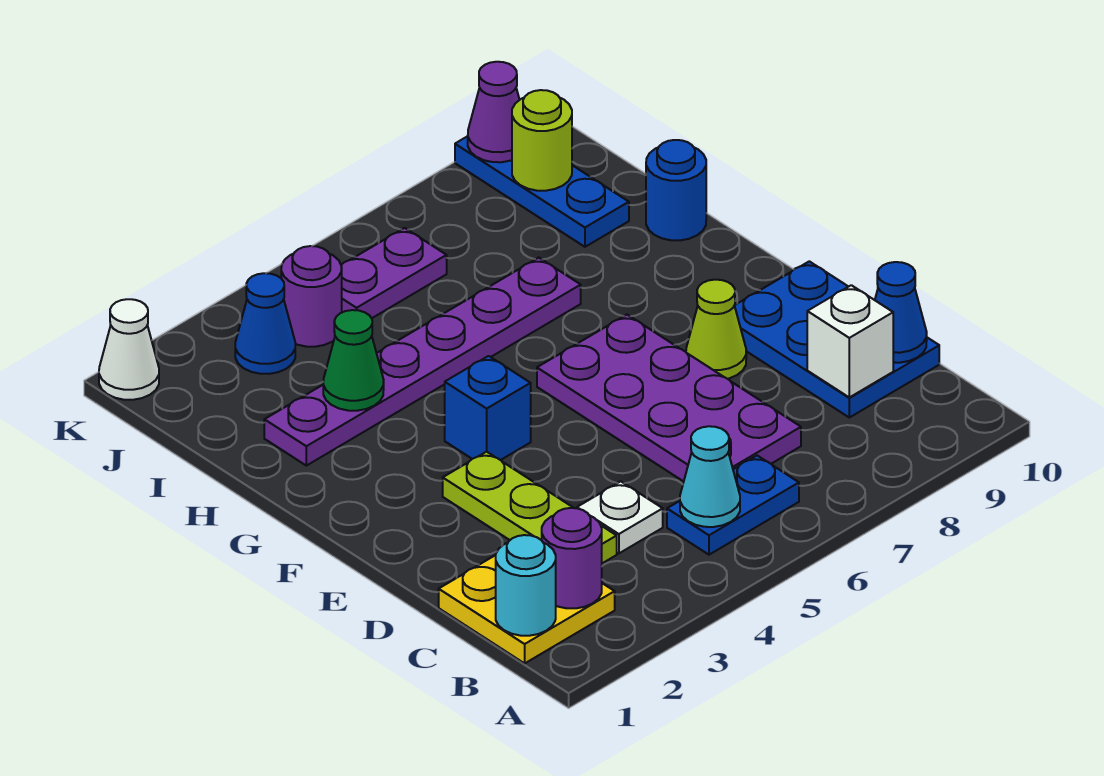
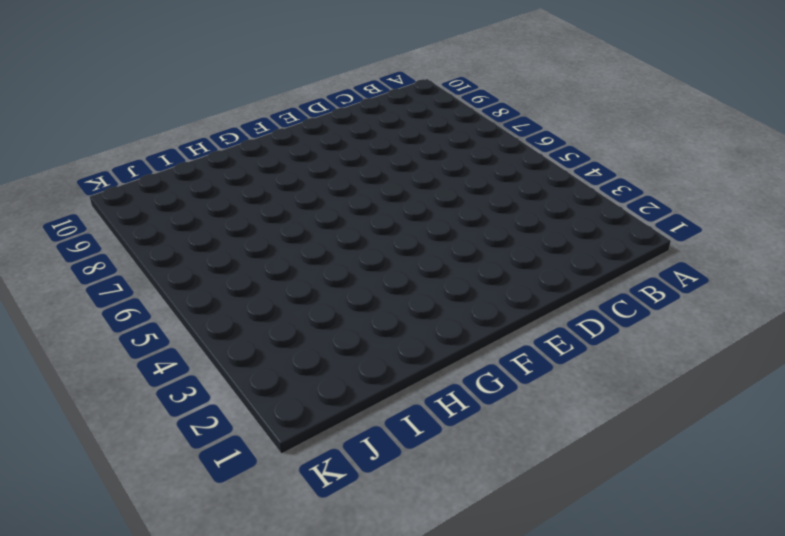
none -> yellow plate B1:C2 level 1
none -> blue plate B5:B6 level 1
none -> lime plate C3:E3 level 1

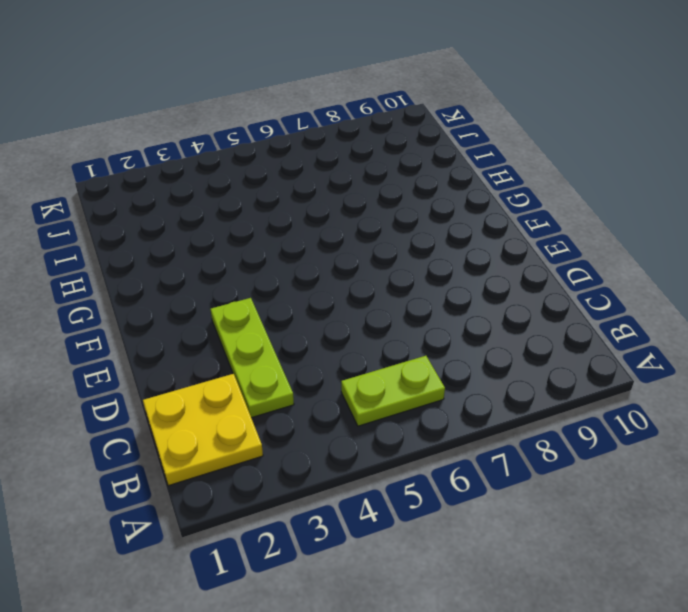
lime plate B5:B6 level 1 -> blue plate B5:B6 level 1
none -> white plate C4 level 1
none -> purple plate C6:F7 level 1
none -> blue plate C9:E10 level 1

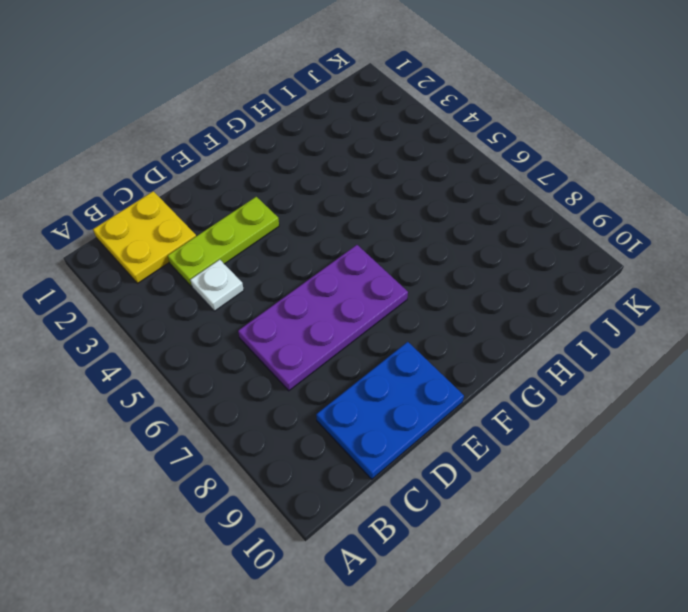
none -> blue plate B5:B6 level 1
none -> lime cone E8 level 1
none -> blue brick F4 level 1

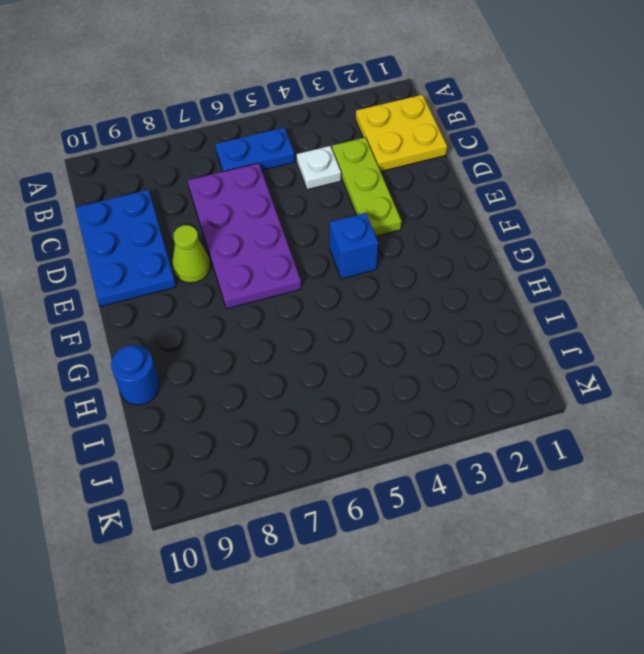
none -> purple plate H2:H7 level 1
none -> blue plate I9:K9 level 1
none -> blue cone J3 level 1

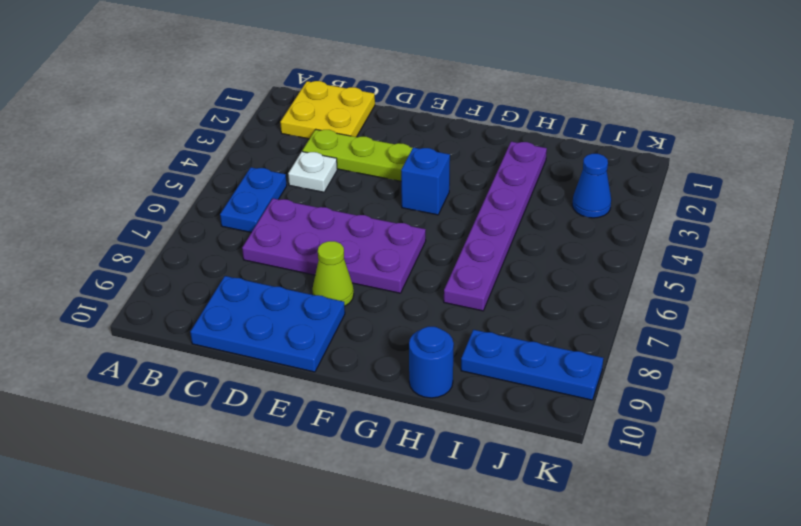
none -> purple round brick J4 level 1
none -> purple plate J5:J6 level 1
none -> white cone K1 level 1

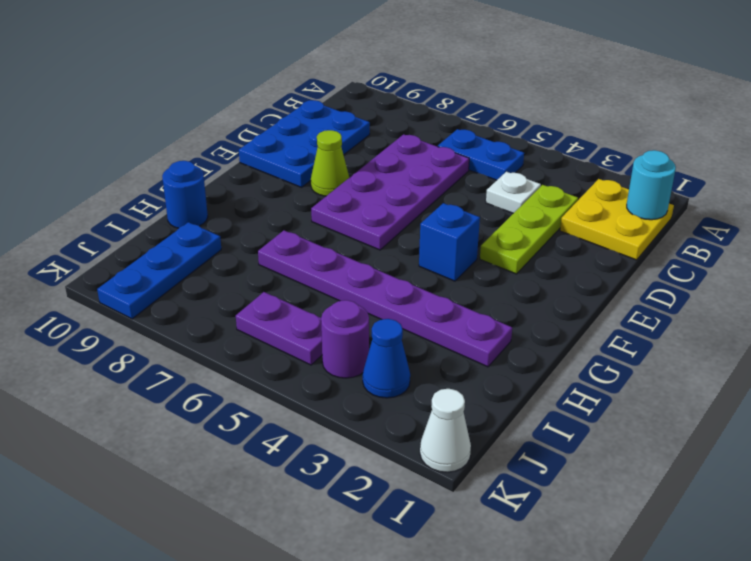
none -> purple round brick B2 level 2
none -> cyan cone B5 level 2
none -> white brick C9 level 2

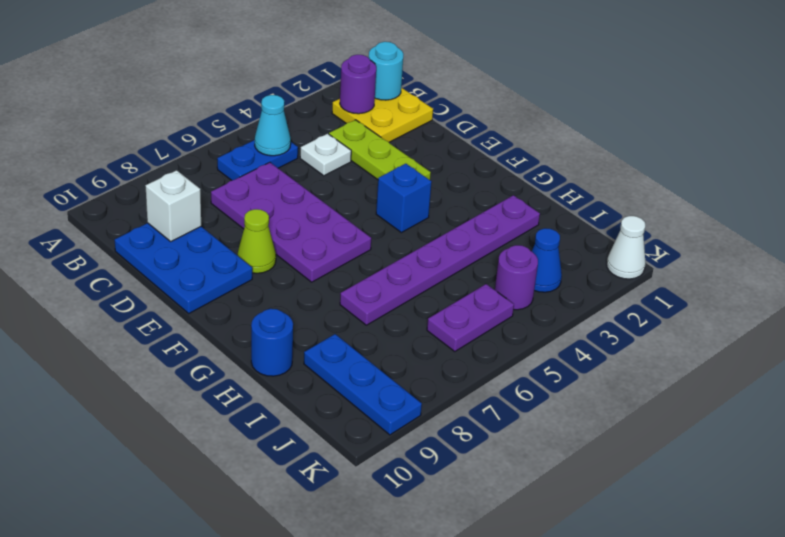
none -> blue cone C10 level 2
none -> green cone H3 level 2
none -> lime round brick J9 level 2

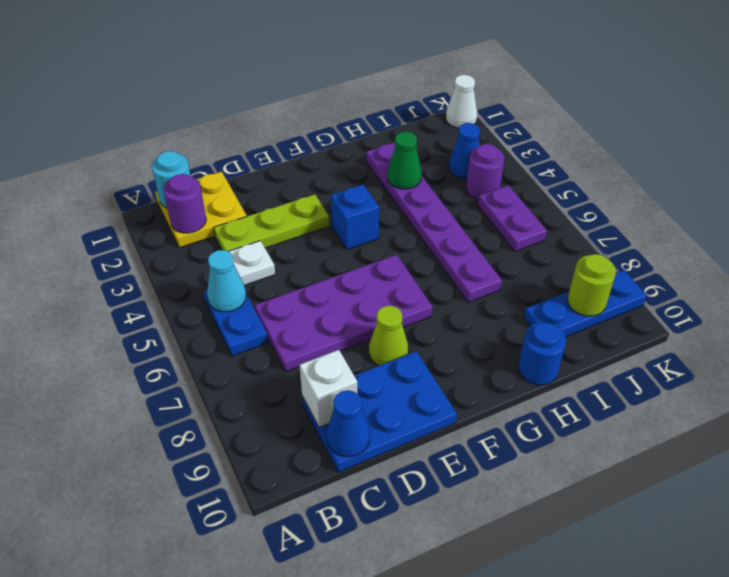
none -> purple cone K9 level 2

